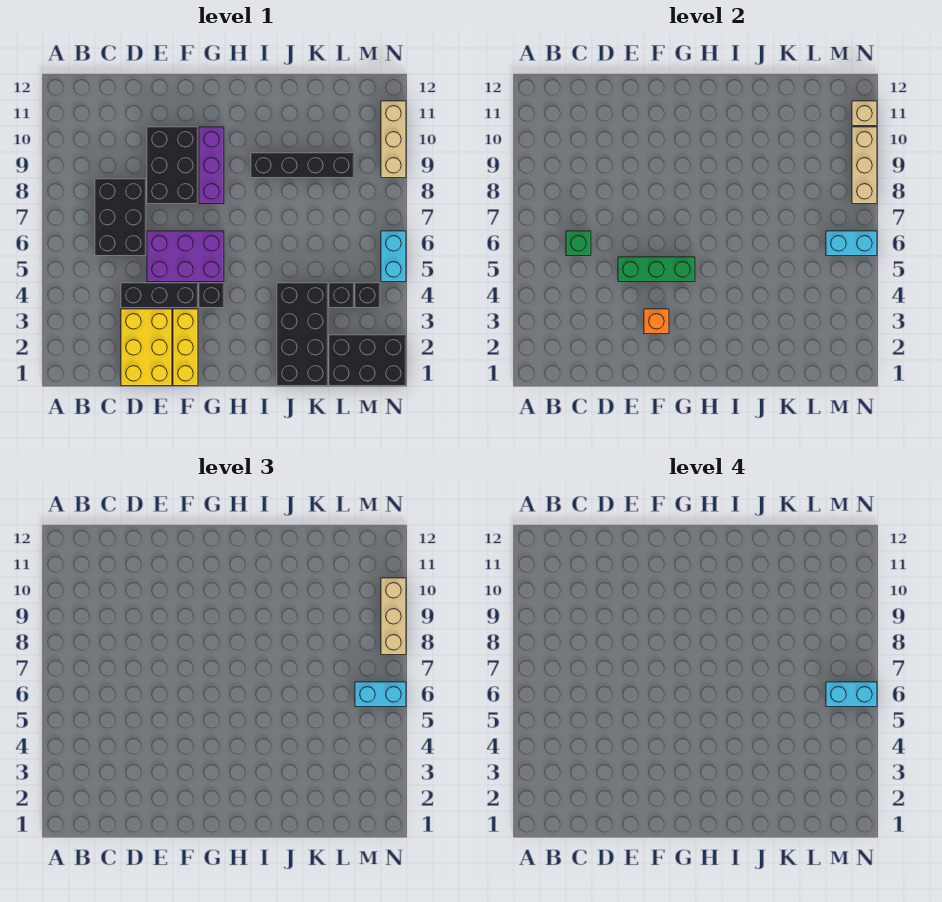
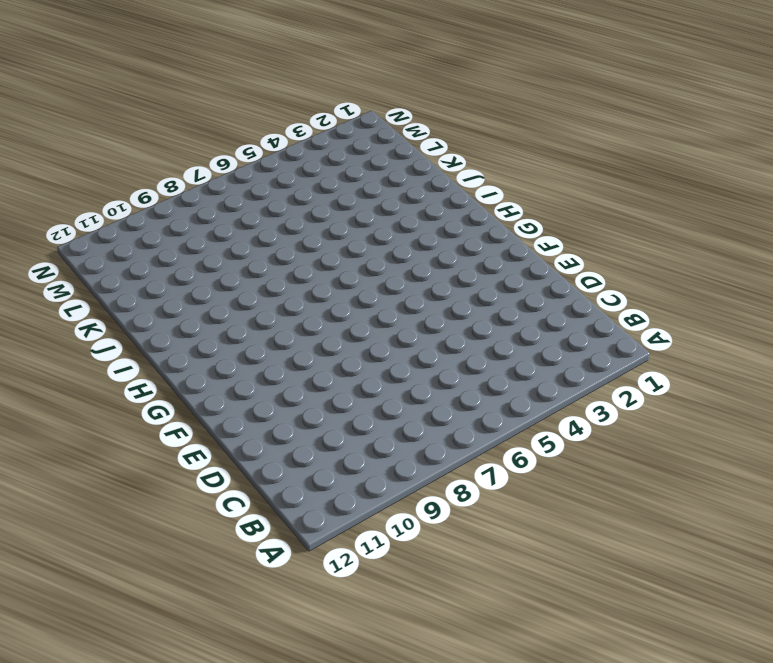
none -> black brick C6:D8 level 1
none -> yellow brick D1:E3 level 1
none -> black brick D4:F4 level 1

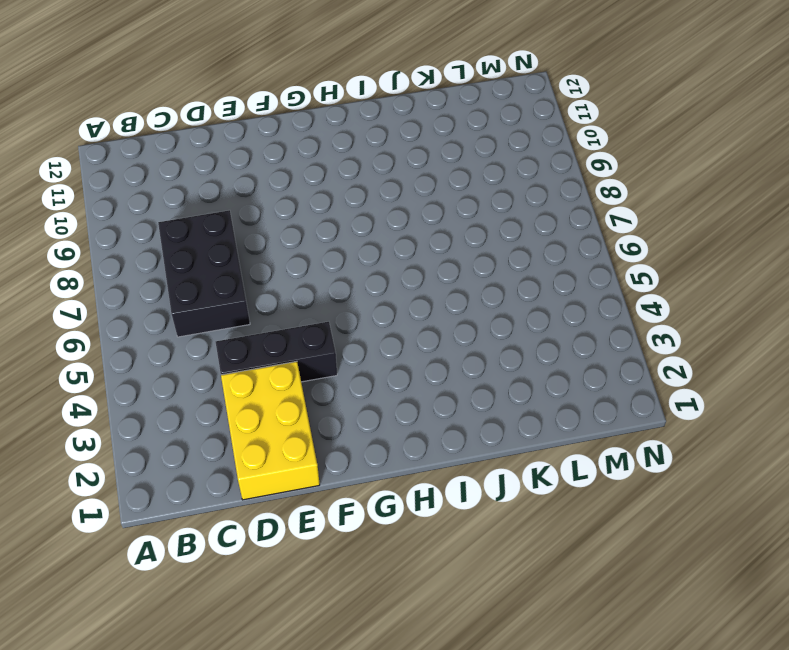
none -> purple brick E5:G6 level 1
none -> black brick E8:F10 level 1
none -> yellow brick F1:F3 level 1

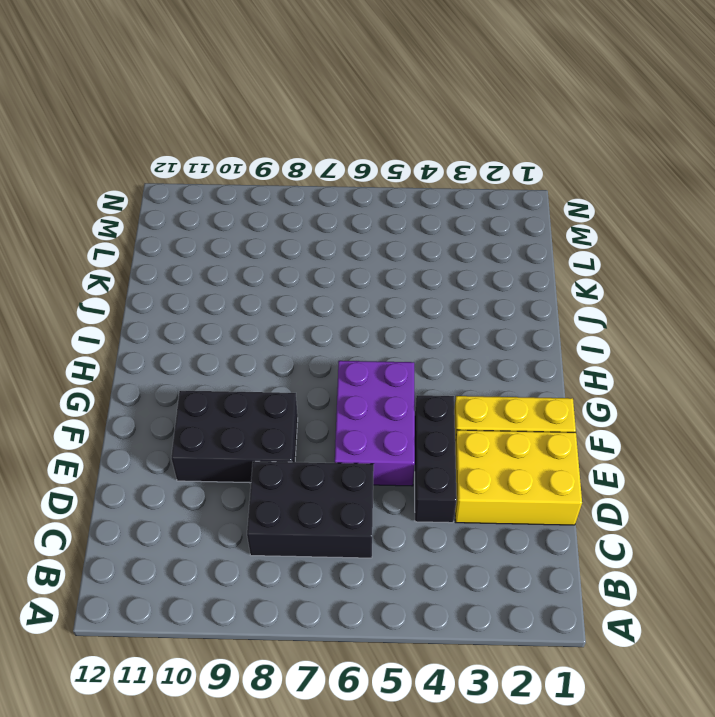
none -> black brick G4 level 1
none -> purple brick G8:G10 level 1
none -> black brick I9:L9 level 1

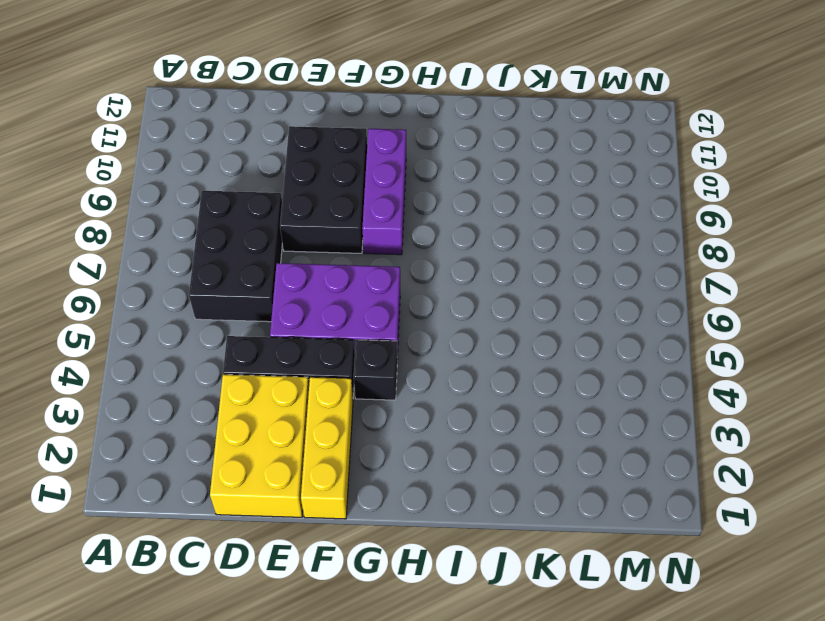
none -> black brick I9:L9 level 1
none -> black brick J1:K4 level 1
none -> black brick L1:N2 level 1

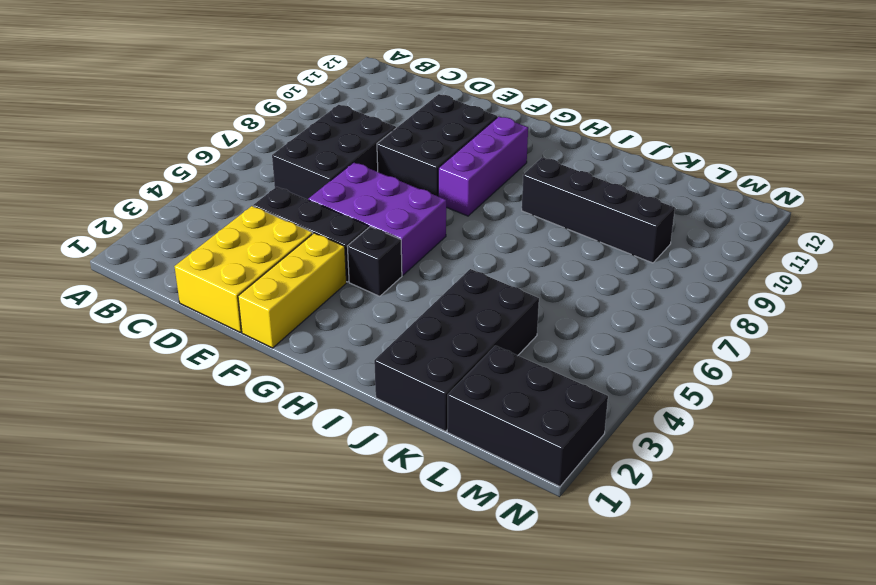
none -> black brick L4 level 1
none -> black brick M4 level 1
none -> cyan brick N5:N6 level 1

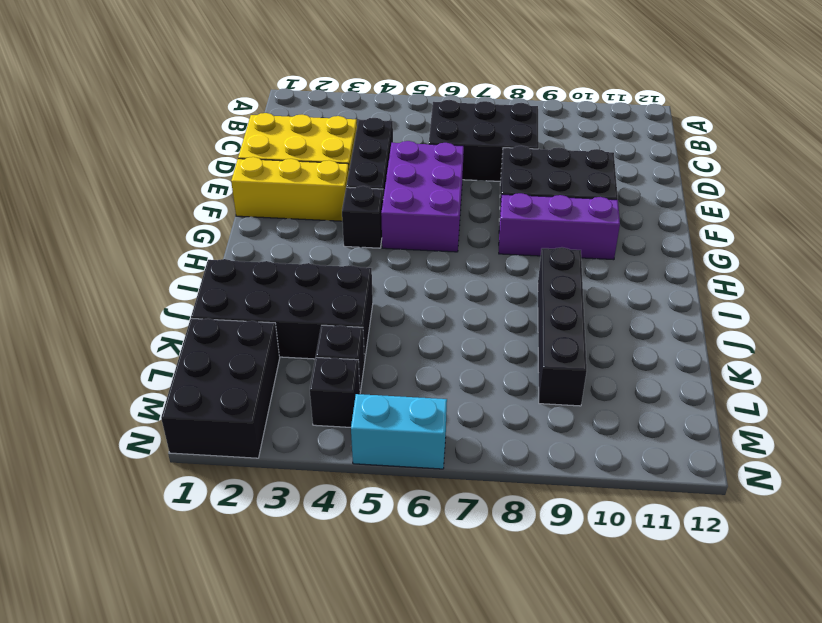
none -> tan brick N9:N11 level 1
none -> green brick C6 level 2
none -> green brick E5:G5 level 2

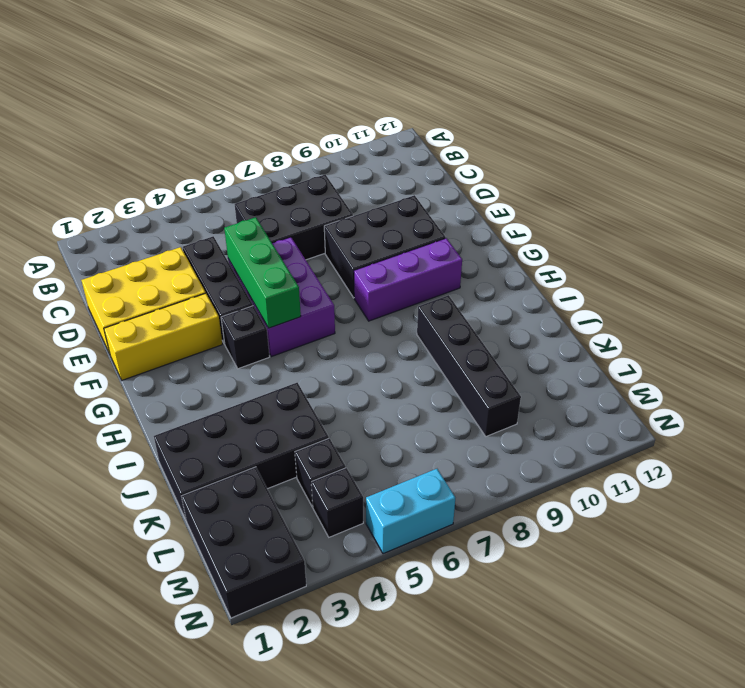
none -> tan brick N9:N11 level 1
none -> green brick C6 level 2
none -> orange brick F3 level 2

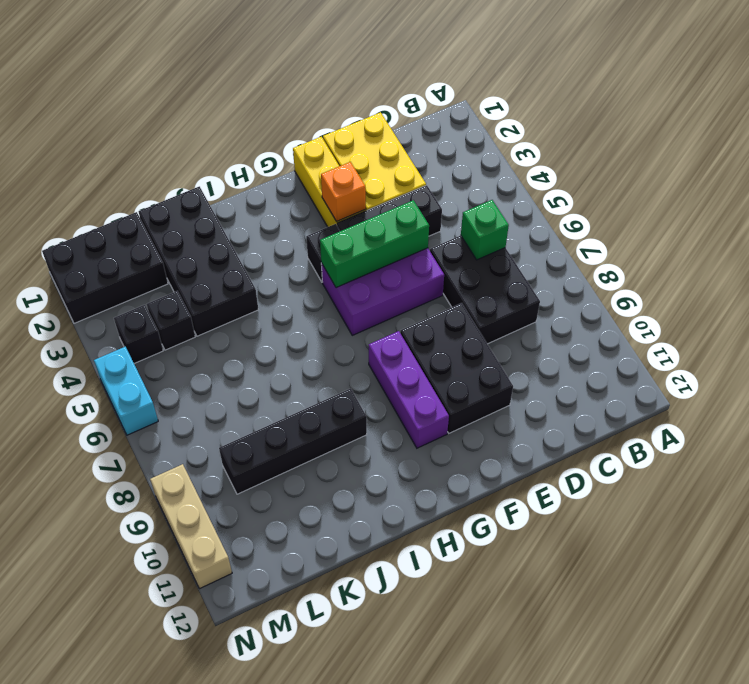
none -> cyan brick M6:N6 level 2
none -> tan brick N8:N10 level 2
none -> tan brick N11 level 2

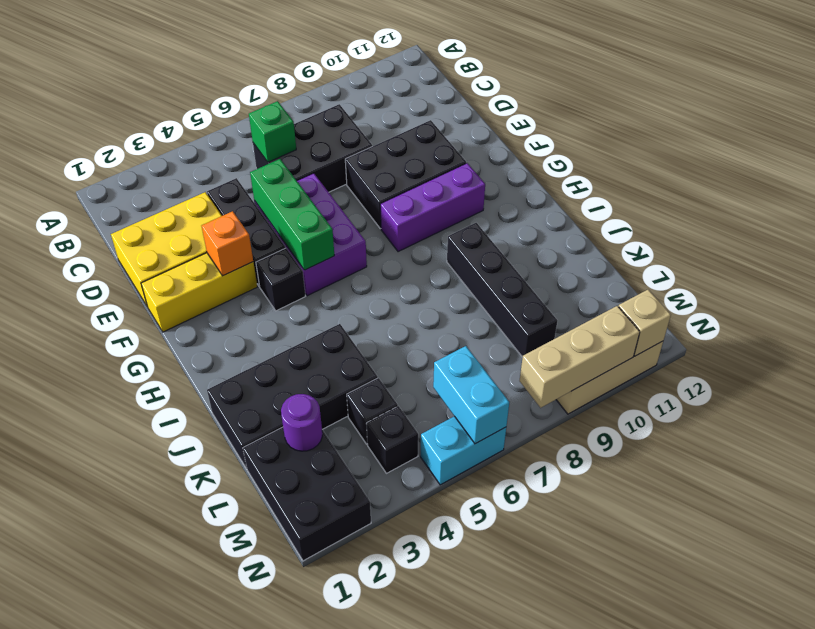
purple round brick L2 level 2 -> none
none -> cyan brick M6:N6 level 3
none -> tan brick N8:N10 level 3
none -> cyan brick M6:N6 level 4

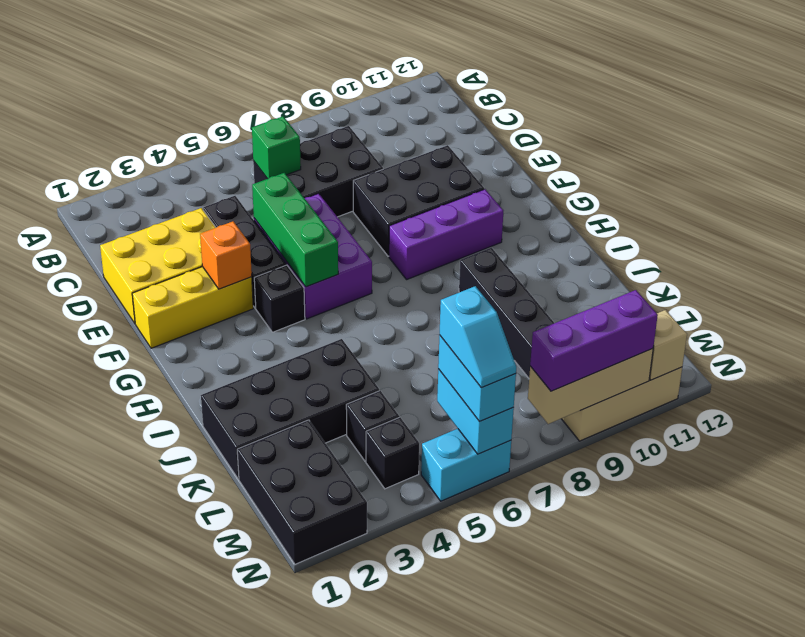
cyan slope M6:N6 level 4 top M -> cyan brick M6:N6 level 4
purple brick N8:N10 level 3 -> tan brick N8:N10 level 3

